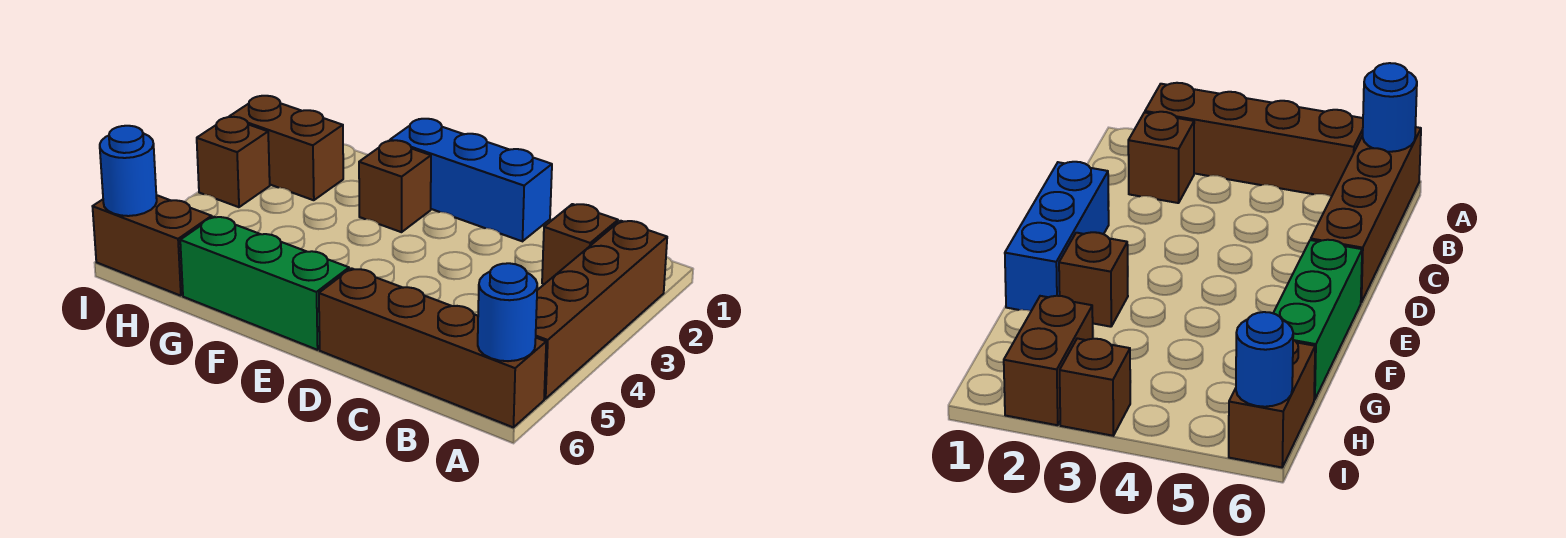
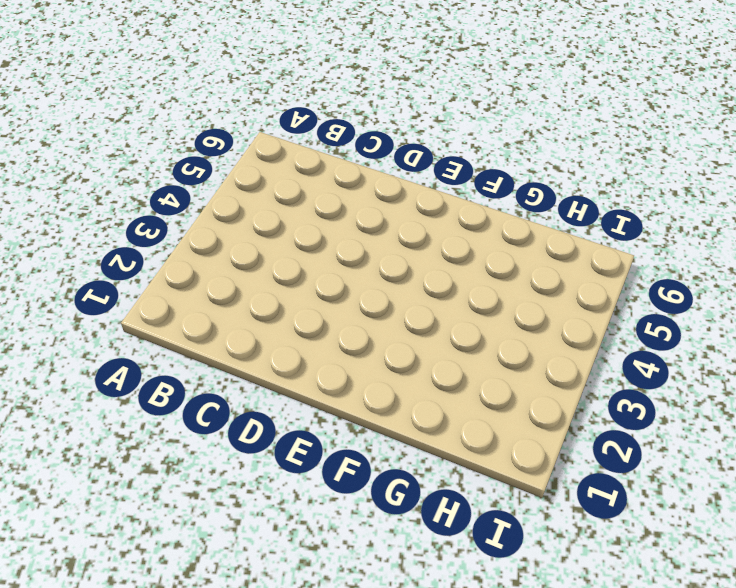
none -> brown brick A2:A5 level 1
none -> brown brick A6:D6 level 1

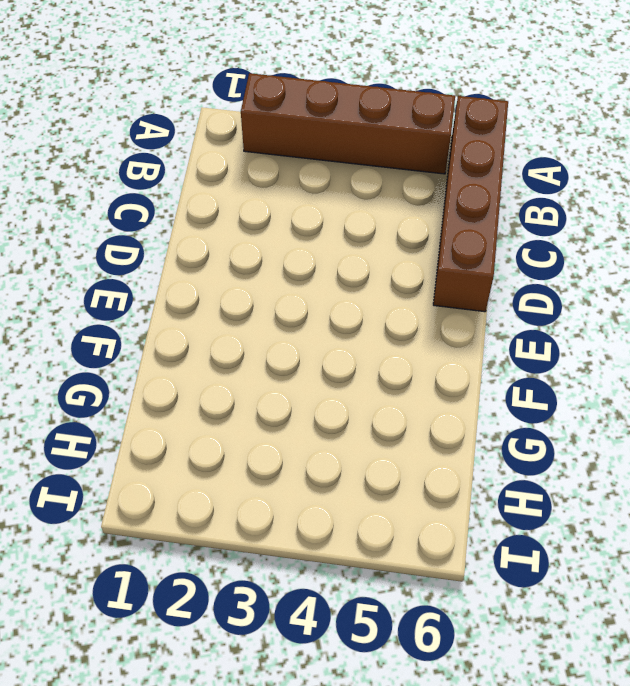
none -> brown brick B2 level 1
none -> blue brick D1:F1 level 1

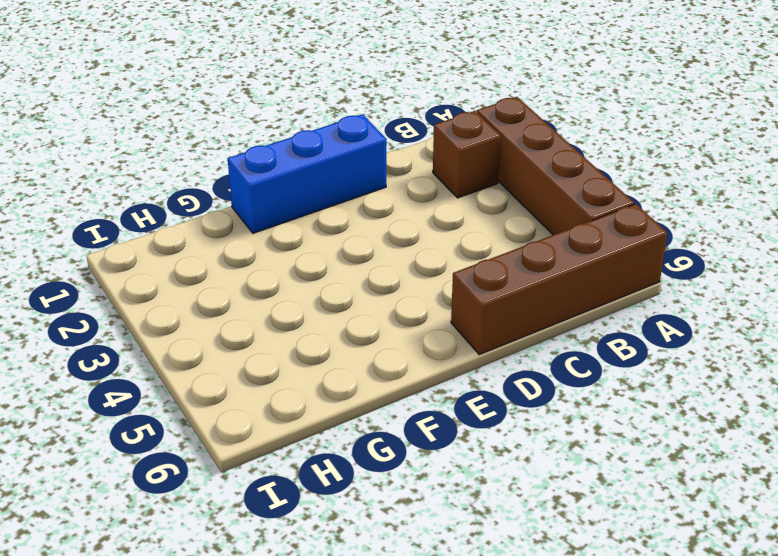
none -> green brick E6:G6 level 1
none -> brown brick F2 level 1

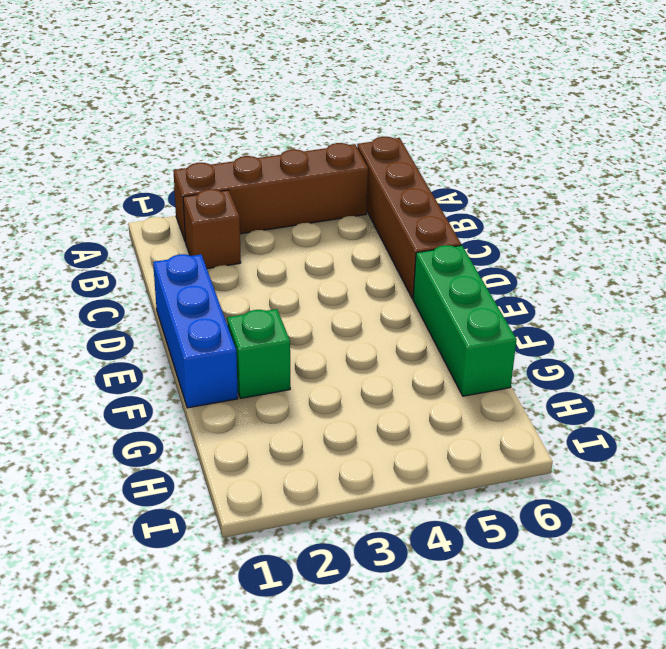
green brick F2 level 1 -> brown brick F2 level 1
none -> brown brick H2:I2 level 1
none -> brown brick H6:I6 level 1

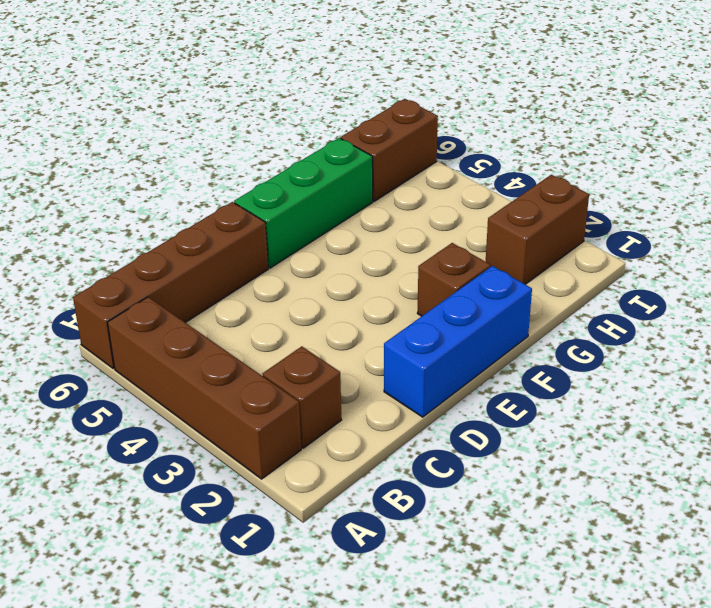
none -> brown brick I3 level 1
none -> blue round brick A6 level 2

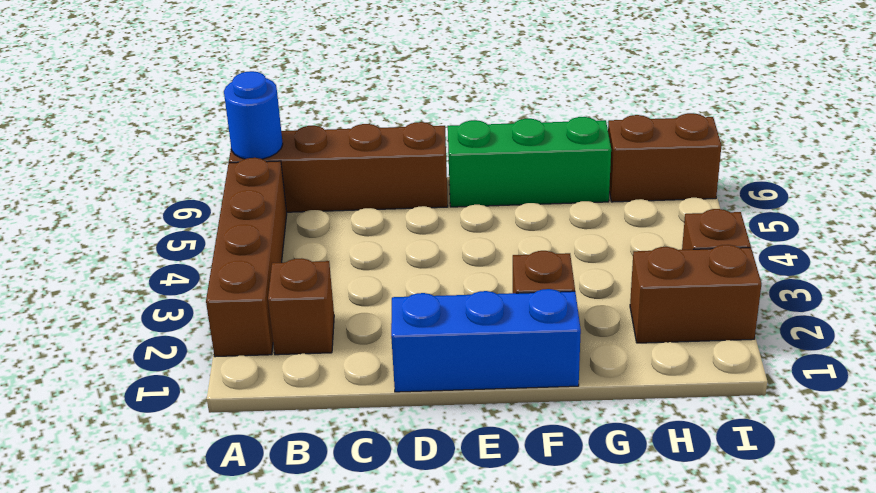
none -> blue round brick I6 level 2

